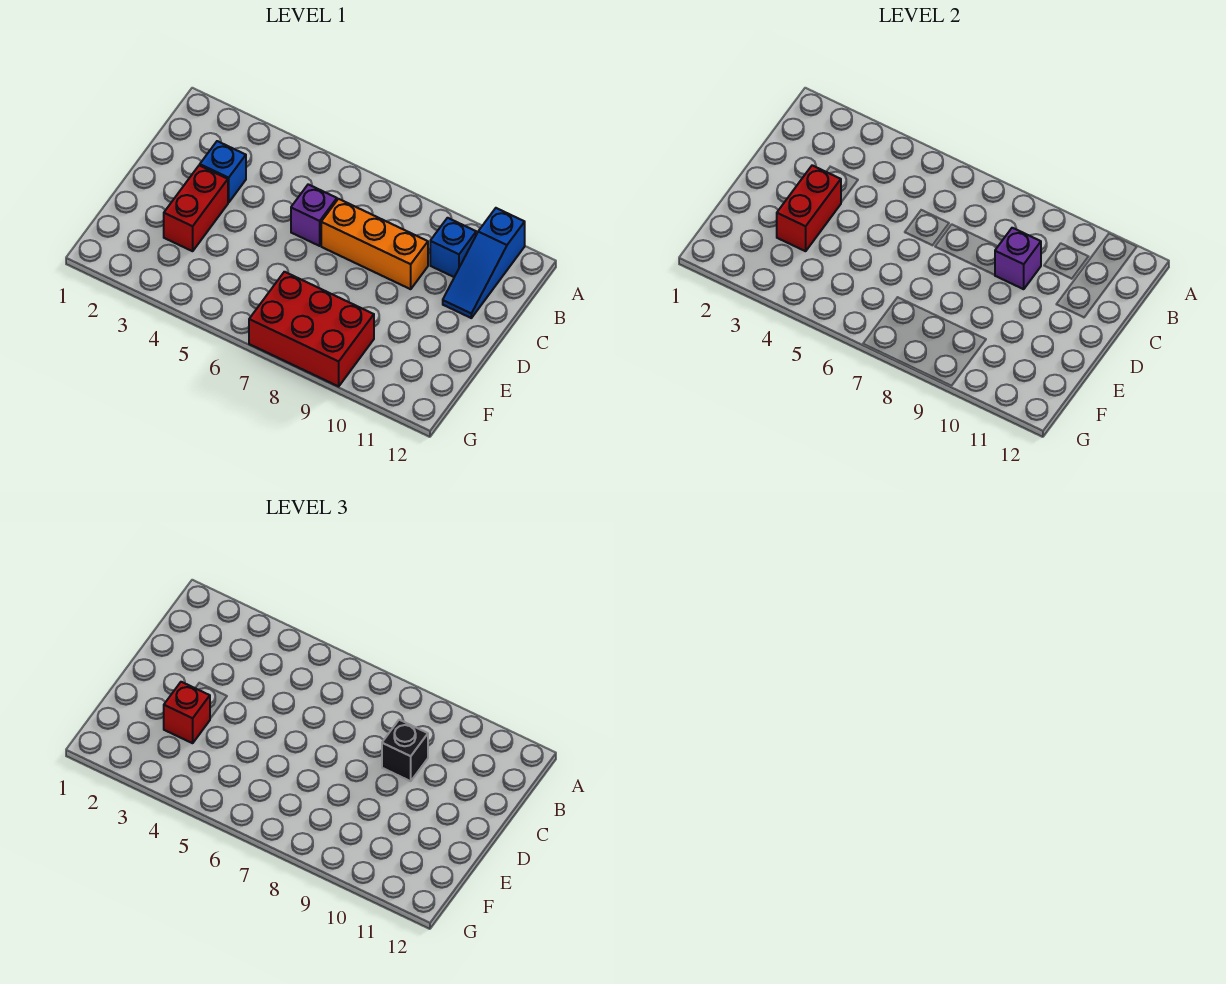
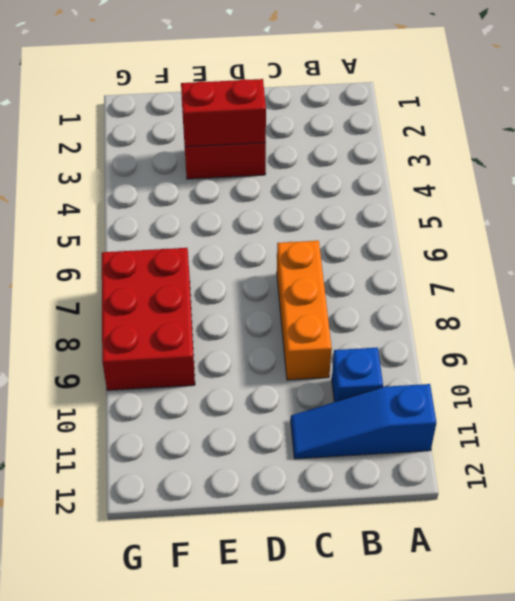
none -> blue brick C3 level 1
none -> purple brick C6 level 1

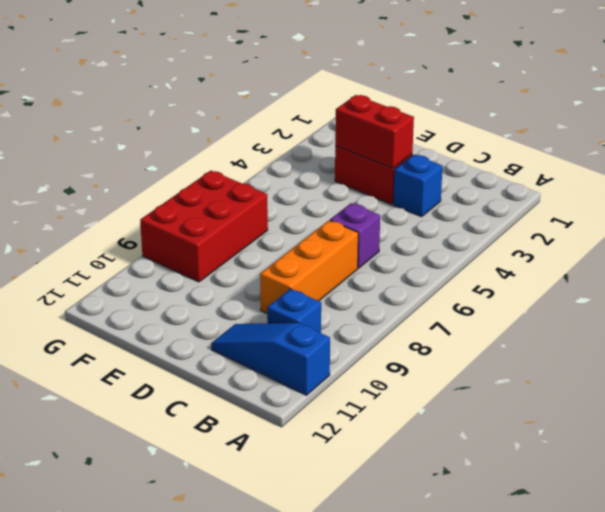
none -> purple brick C9 level 2
none -> black brick C9 level 3

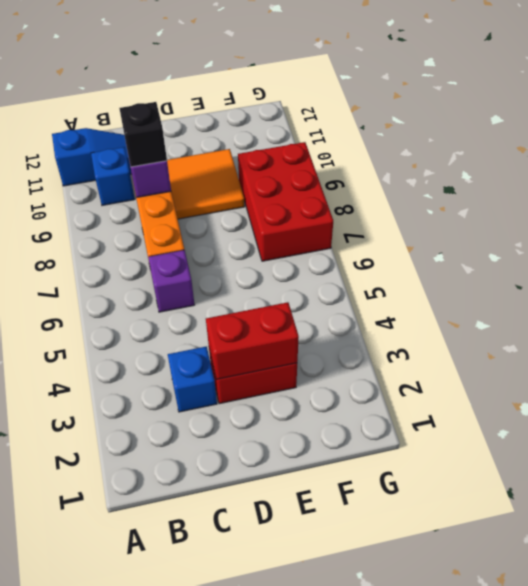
orange tile D9:E10 level 1 -> none
none -> red brick E3 level 3

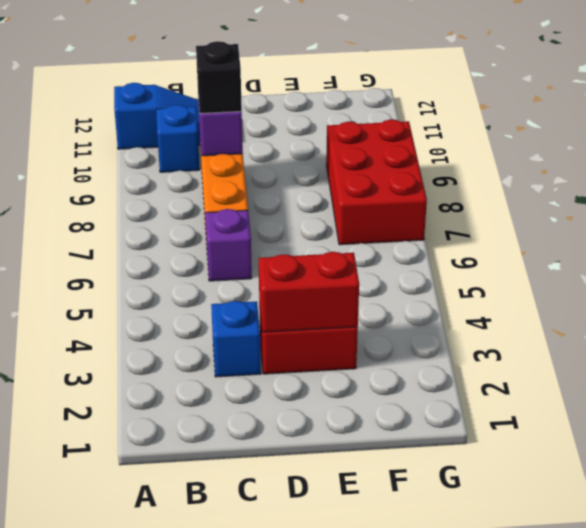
none -> red brick E3 level 3

